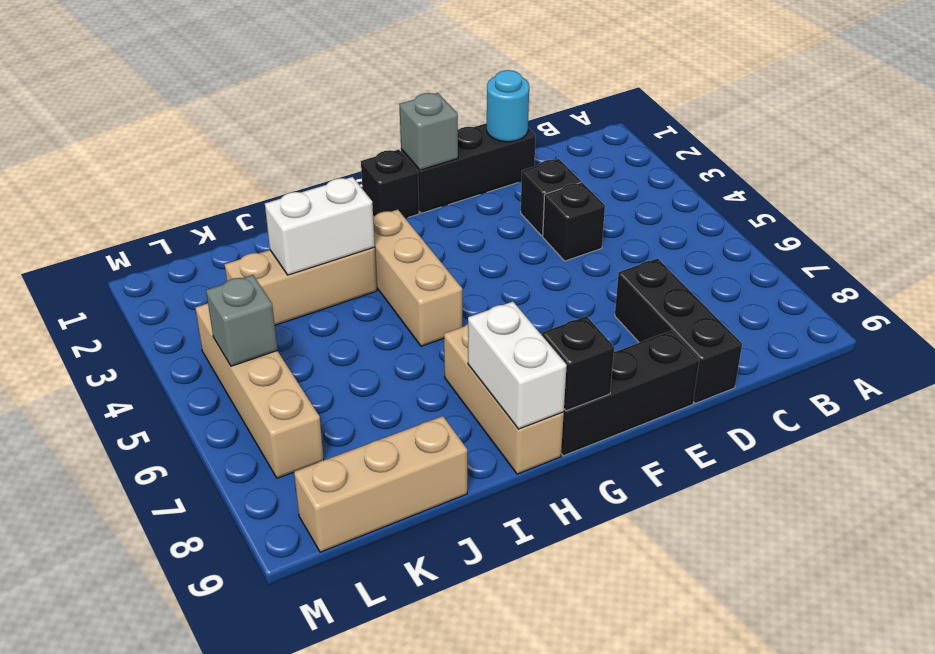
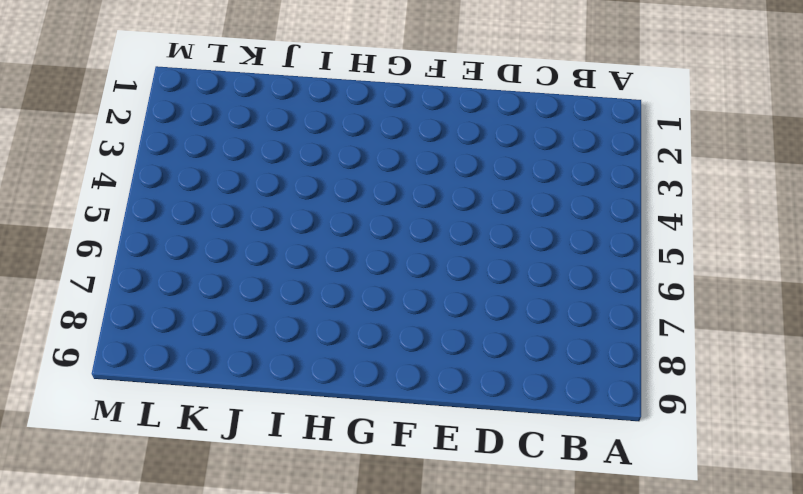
none -> black brick D1:F1 level 1
none -> black brick D3 level 1
none -> black brick D4 level 1

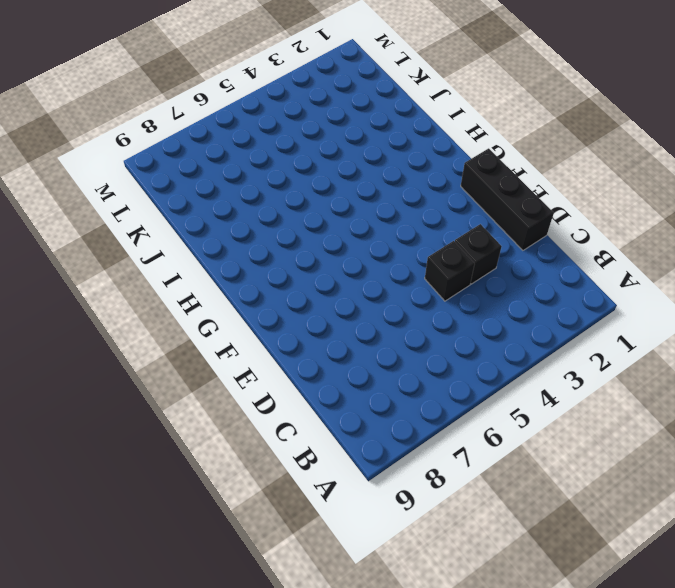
none -> black brick D7:D9 level 1
none -> black brick E9:G9 level 1
none -> black brick G1 level 1

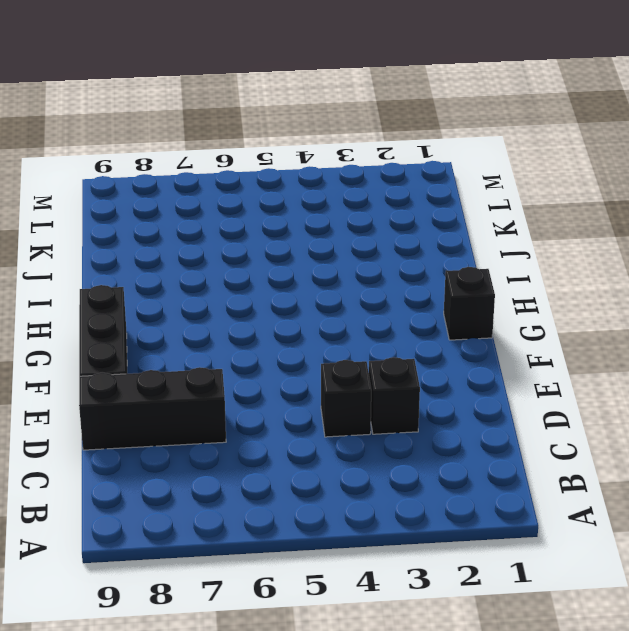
none -> black brick D1:F1 level 1
none -> tan brick H3:H5 level 1
none -> tan brick H7:H9 level 1

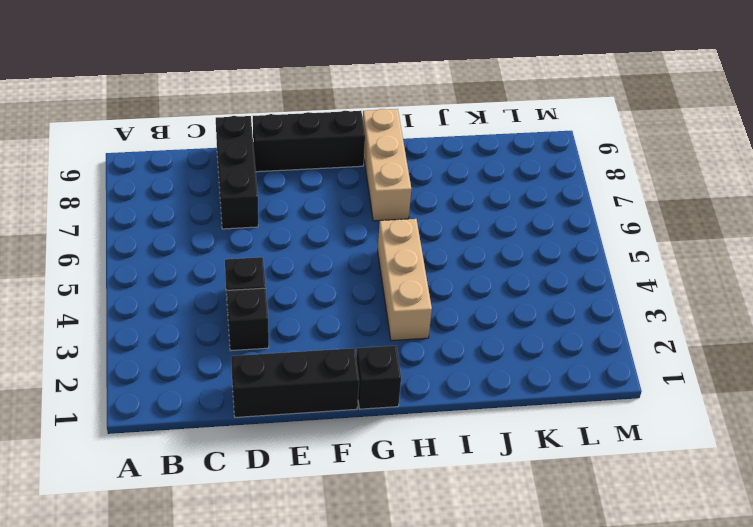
none -> tan brick I3:K3 level 1
none -> tan brick J9:L9 level 1
none -> tan brick L4:L7 level 1

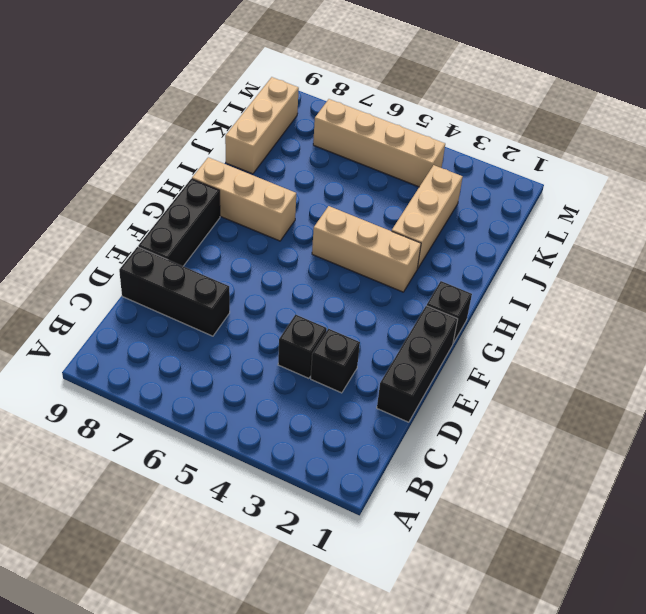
none -> cyan round brick D1 level 2
none -> grey brick F1 level 2
none -> black brick G9 level 2

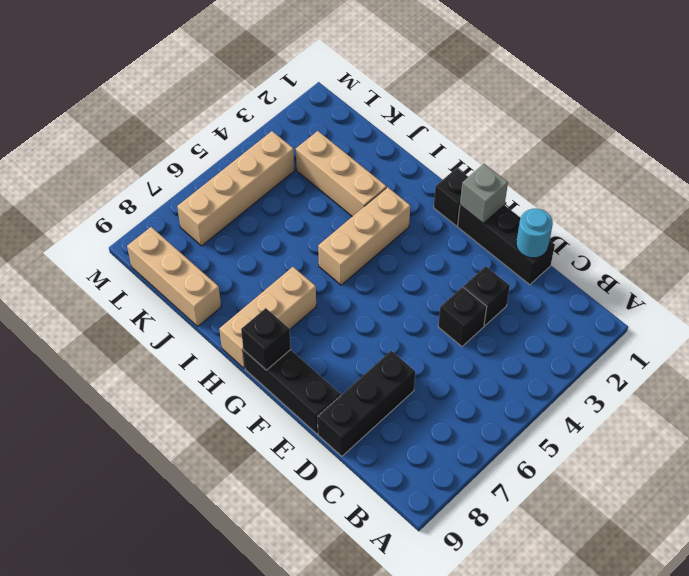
none -> white brick H8:H9 level 2
none -> white brick I3:J3 level 2
none -> grey brick L5 level 2

